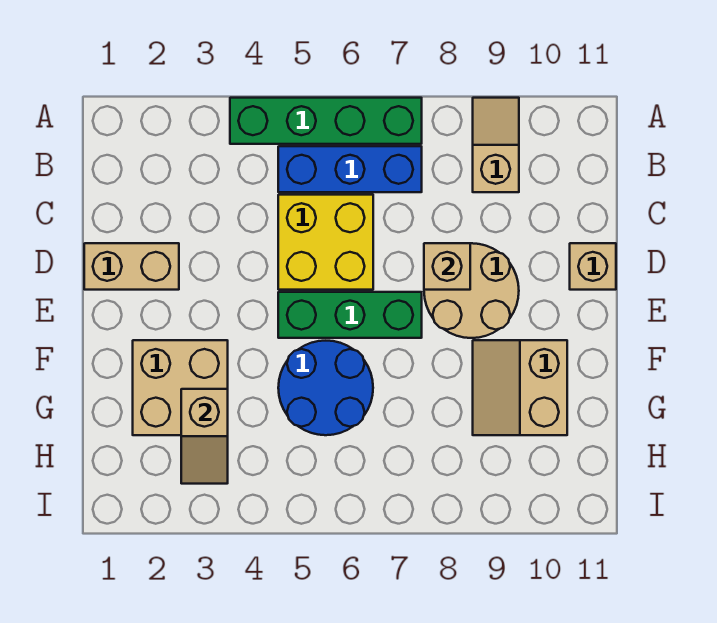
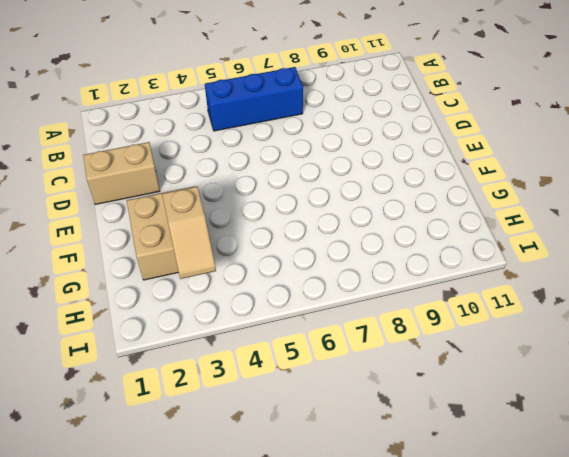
none -> green brick A4:A7 level 1
none -> tan slope A9:B9 level 1 top B
none -> yellow brick C5:D6 level 1

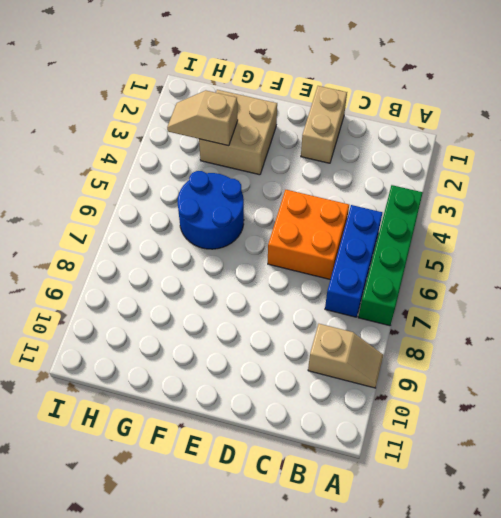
orange brick C5:D6 level 1 -> yellow brick C5:D6 level 1
none -> tan round brick D8:E9 level 1
none -> tan brick D11 level 1
none -> green brick E5:E7 level 1

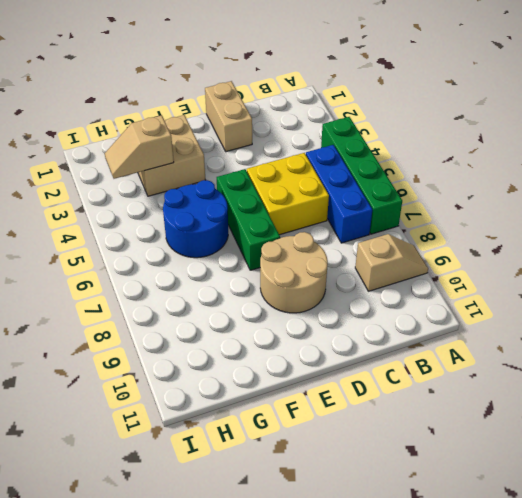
none -> tan brick D11 level 1
none -> tan slope F9:G10 level 1 top 10
none -> tan brick D8 level 2

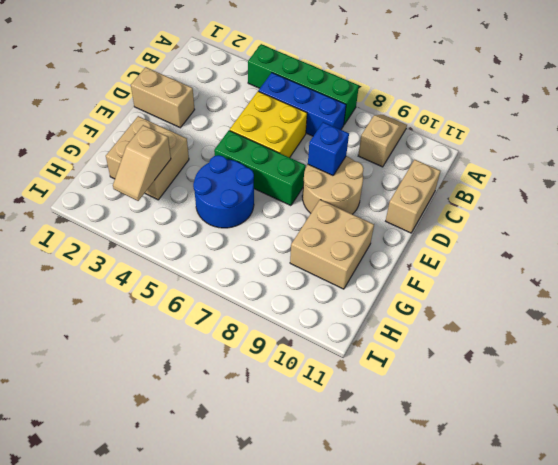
tan brick C11:D11 level 1 -> tan brick D11 level 1
blue brick D8 level 2 -> tan brick D8 level 2
tan brick F9:G10 level 1 -> tan slope F9:G10 level 1 top 10

